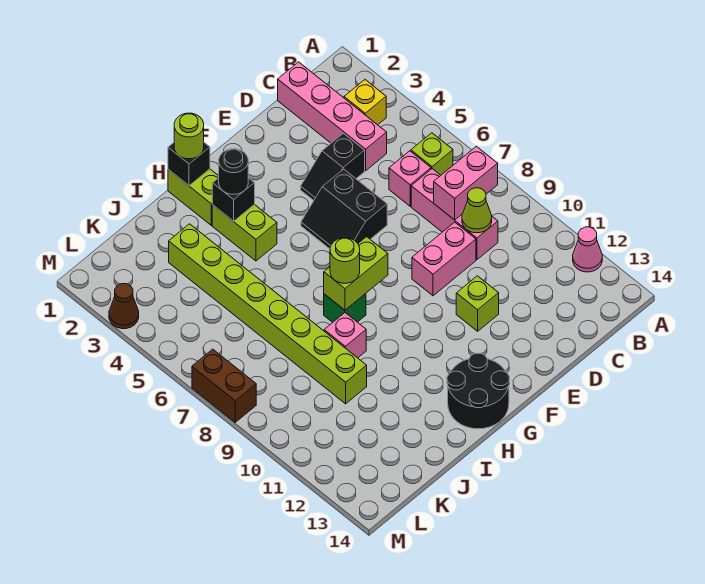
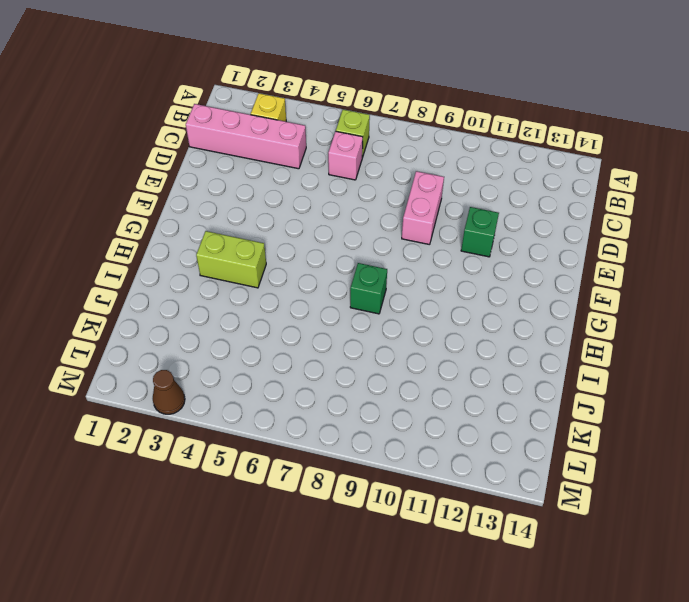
green brick E11 level 1 -> lime brick E11 level 1
none -> pink cone A12 level 1
none -> pink brick C7:C9 level 1
none -> black slope D4:E4 level 1 top D

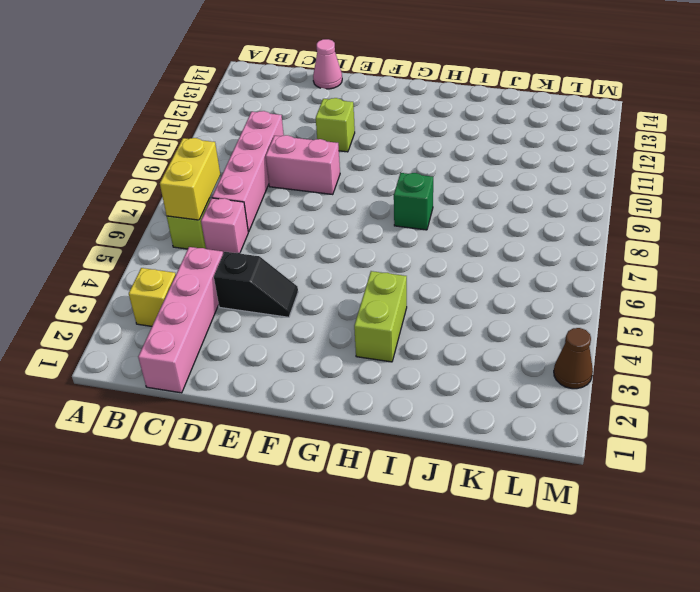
yellow brick B6:B7 level 2 -> none
pink brick C7:C10 level 1 -> pink brick C7:C9 level 1
pink cone D14 level 1 -> pink cone A12 level 1
none -> black slope E5:F6 level 1 top E
none -> black round brick G13:H14 level 1
none -> lime brick H1:H2 level 1

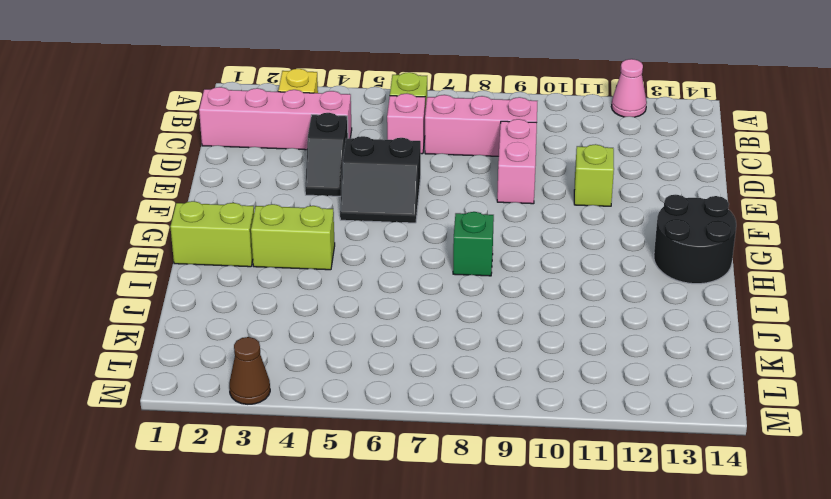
none -> pink brick I9 level 1
none -> lime brick J3:J10 level 1
none -> brown brick M7:M8 level 1

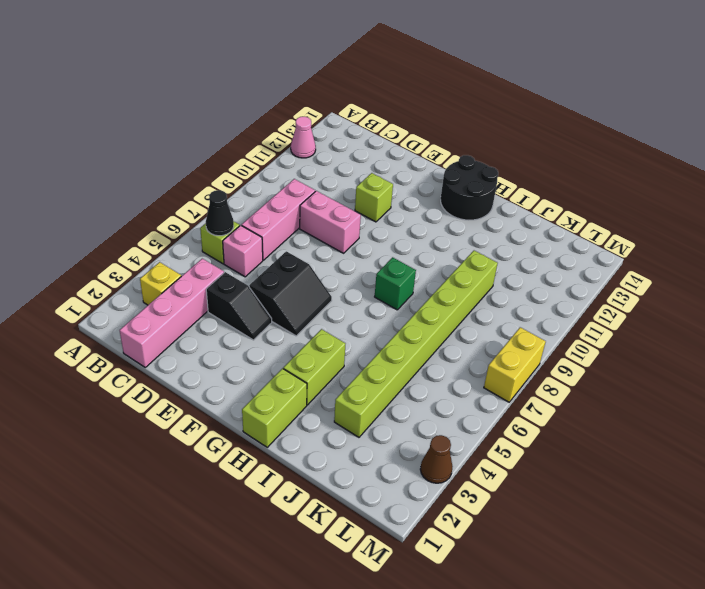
black cone B6 level 2 -> none
yellow brick M7:M8 level 1 -> brown brick M7:M8 level 1
none -> pink brick I9 level 1
none -> pink brick B8:C8 level 2
none -> lime cone C9 level 2

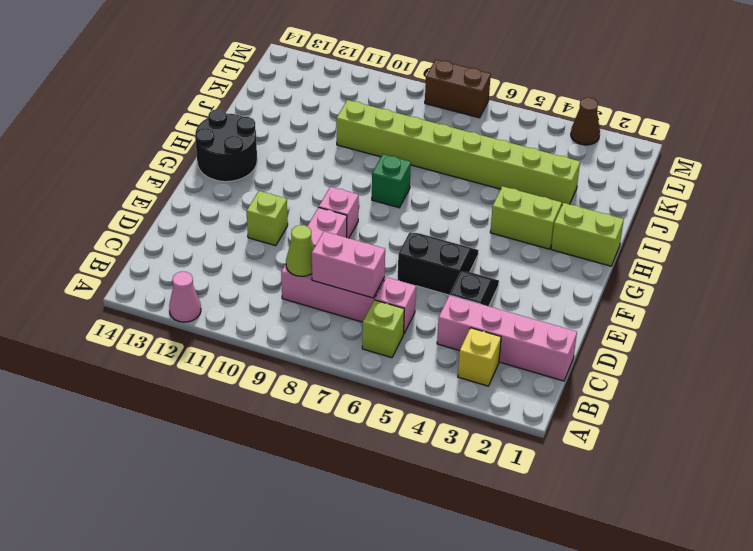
pink brick C7:C8 level 2 -> pink brick B8:C8 level 2
pink brick F9 level 1 -> pink brick I9 level 1
none -> lime brick G8:H8 level 2
none -> black brick H1 level 2
none -> black brick H3 level 2

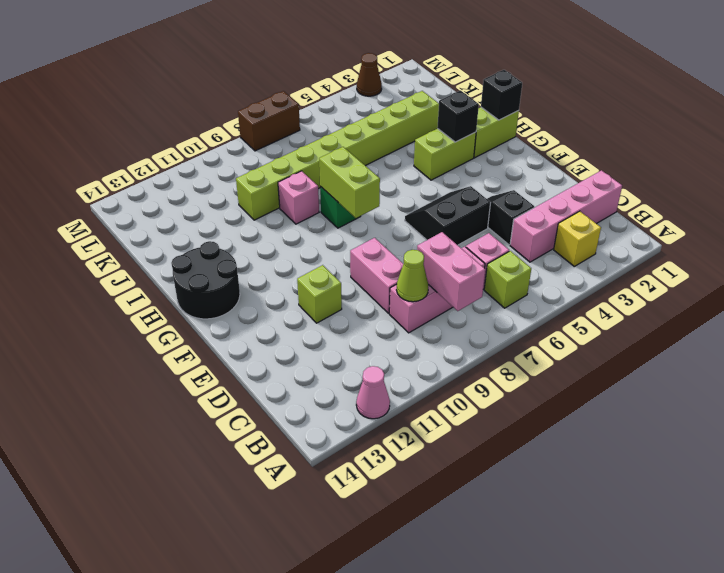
none -> lime round brick H1 level 3
none -> black round brick H3 level 3
none -> lime round brick H8 level 3

